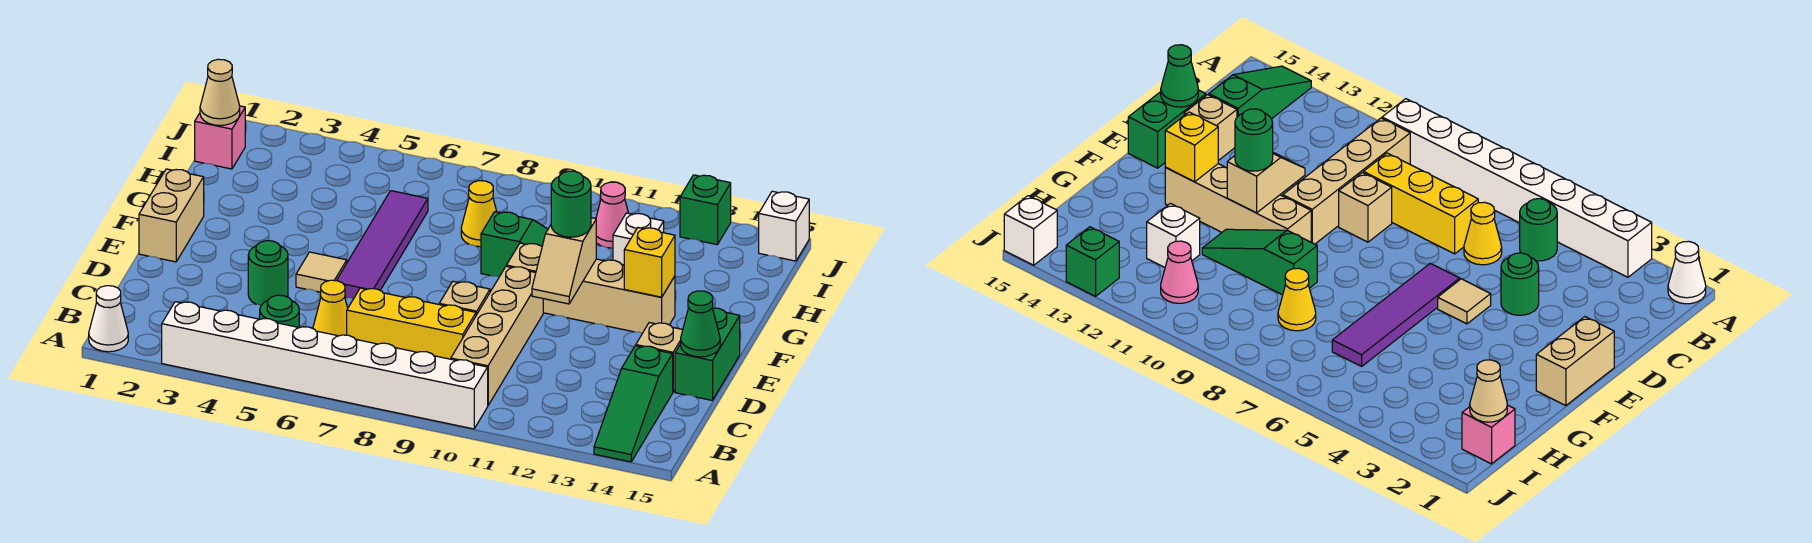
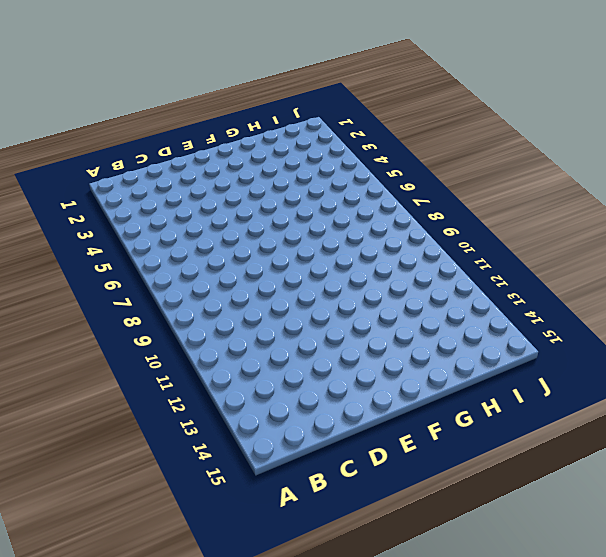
none -> white cone A1 level 1
none -> white brick A3:A10 level 1
none -> green slope A14:C14 level 1 top C

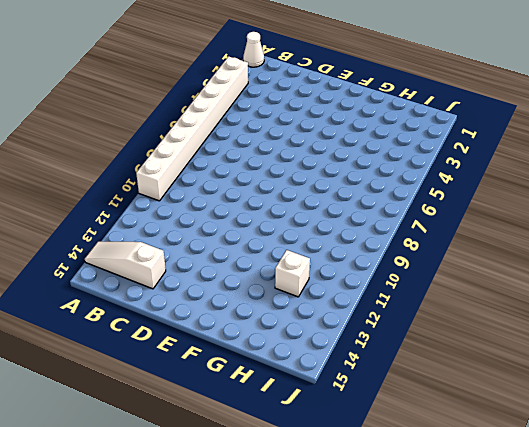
white slope A14:C14 level 1 top C -> green slope A14:C14 level 1 top C
none -> green round brick B5 level 1
none -> tan brick B10:E10 level 1
none -> yellow cone C6 level 1

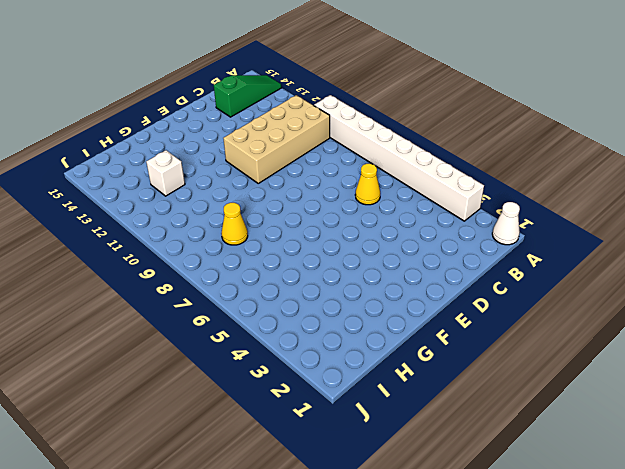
tan brick B10:E11 level 1 -> tan brick B10:E10 level 1
none -> green round brick B5 level 1
none -> yellow brick C7:C9 level 1
none -> green round brick D4 level 1

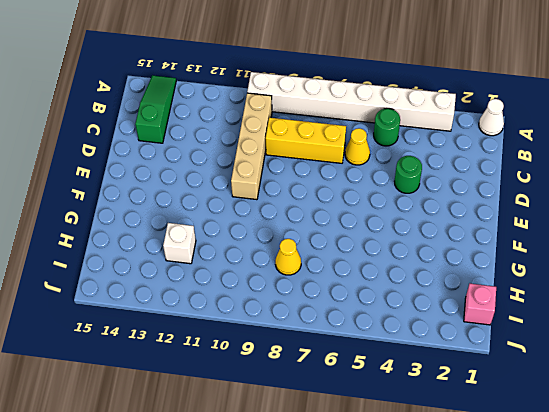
none -> tan brick D9 level 1
none -> tan brick D14 level 1
none -> green brick D15:E15 level 1

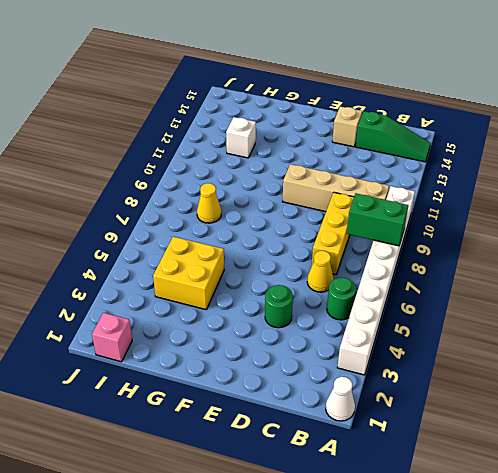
green brick A8:B8 level 2 -> green brick D15:E15 level 1
yellow brick G4:H5 level 1 -> none
none -> tan brick D9 level 1
none -> tan brick E1:F1 level 1
none -> tan tile E5 level 1

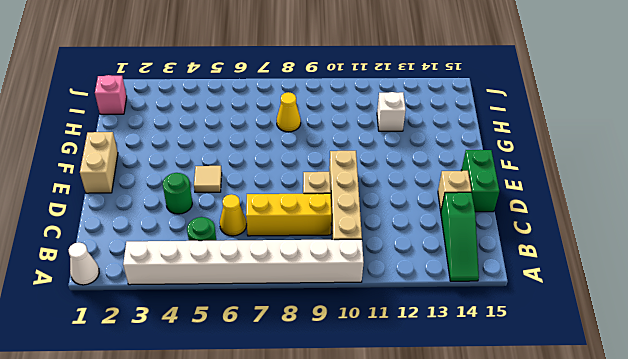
none -> purple tile E6:H6 level 1
none -> tan brick F10:F13 level 1
none -> green slope G9:G11 level 1 top 9

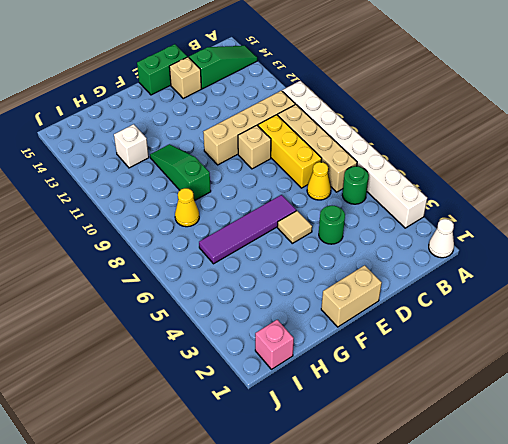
tan brick B6:B9 level 1 -> tan brick F10:F13 level 1
none -> pink cone I11 level 1
none -> green brick J13 level 1
none -> white brick J15 level 1

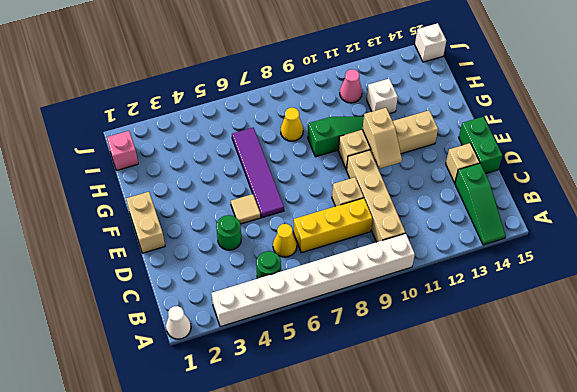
none -> green brick J13 level 1
none -> green cone D15 level 2
none -> yellow brick F13 level 2

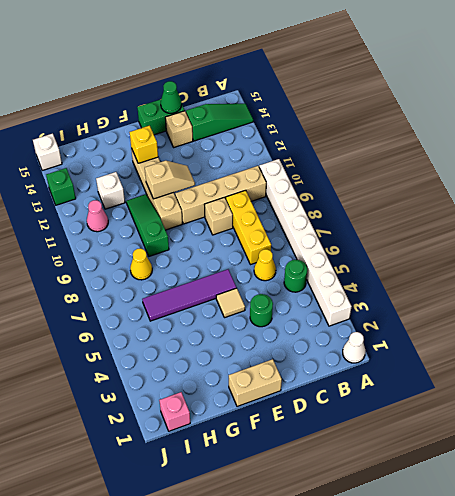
none -> tan cone I1 level 2
none -> green round brick F11 level 3

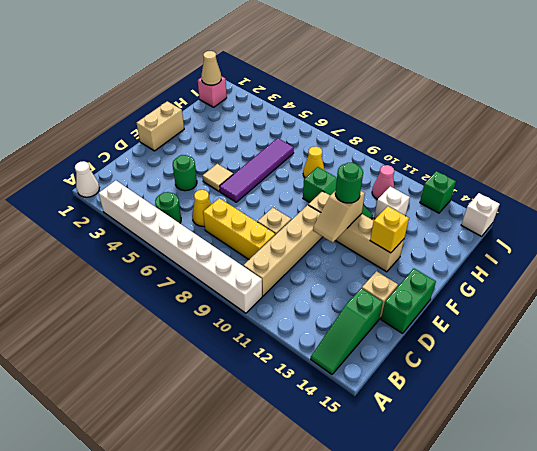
none -> green cone D15 level 2

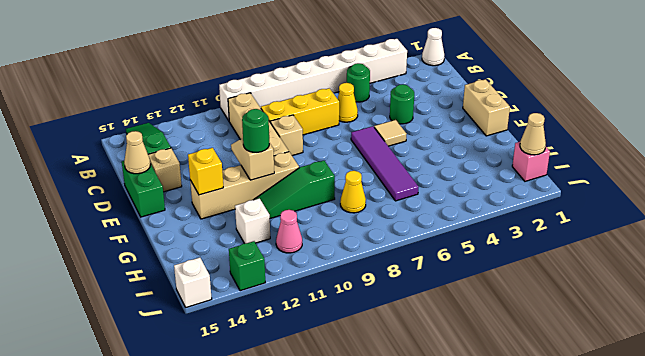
tan cone D15 level 2 -> green cone D15 level 2

